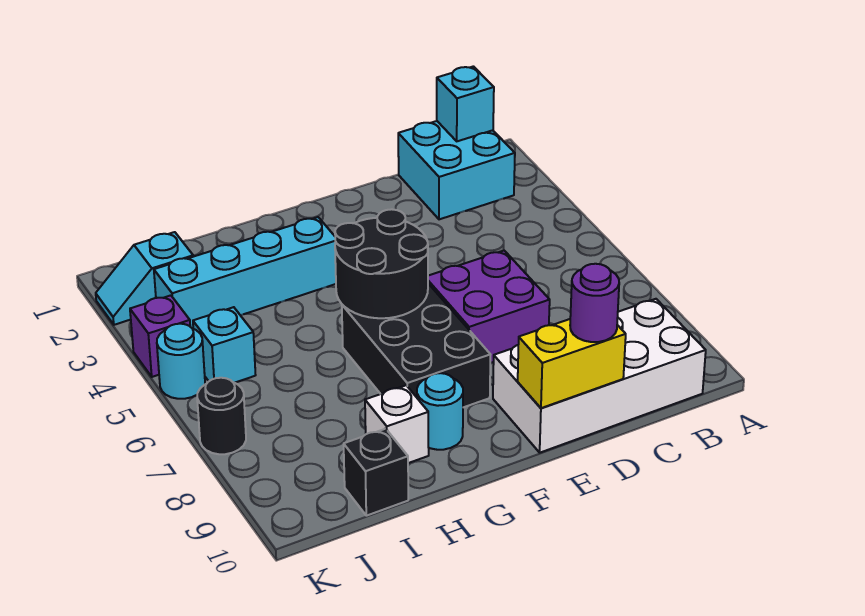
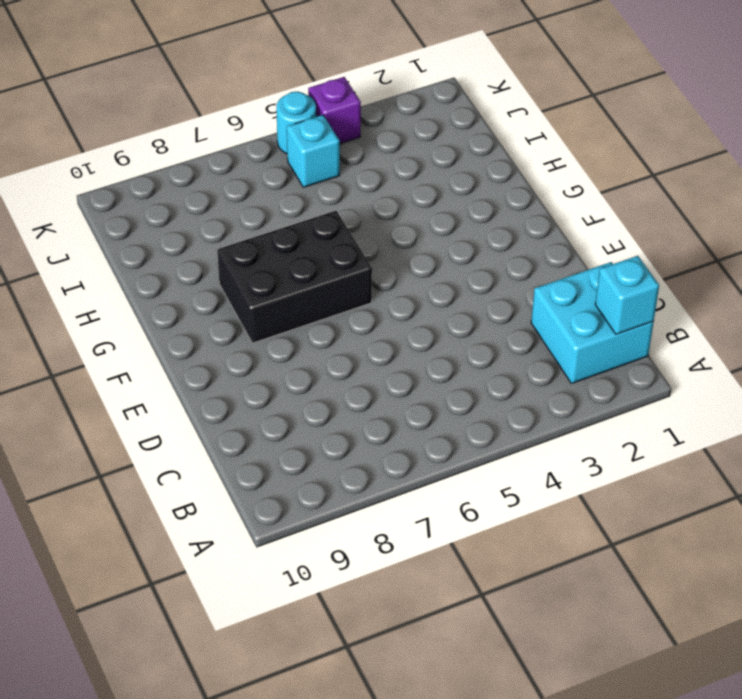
none -> white brick B9:E10 level 1
none -> purple brick D6:E7 level 1
none -> cyan brick G3:J3 level 1

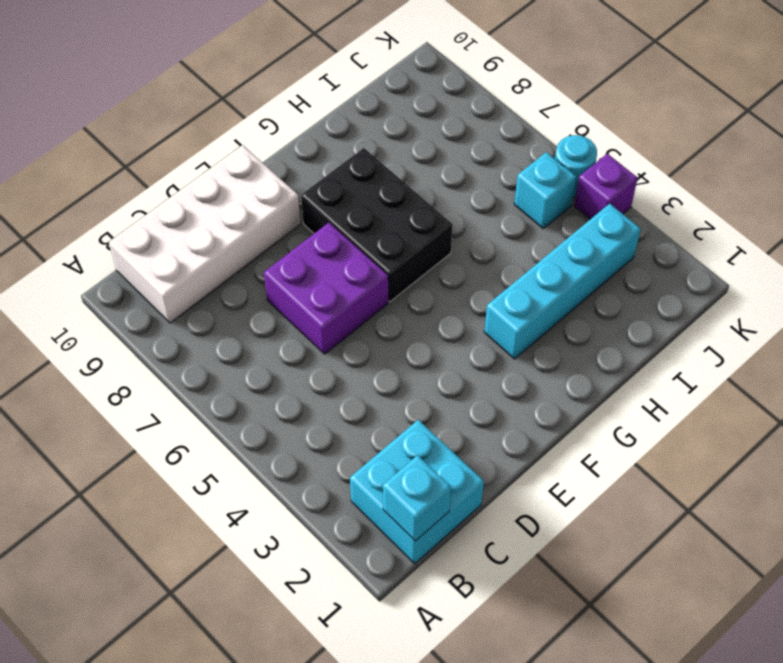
none -> cyan round brick G9 level 1
none -> white brick H9 level 1
none -> black brick I10 level 1

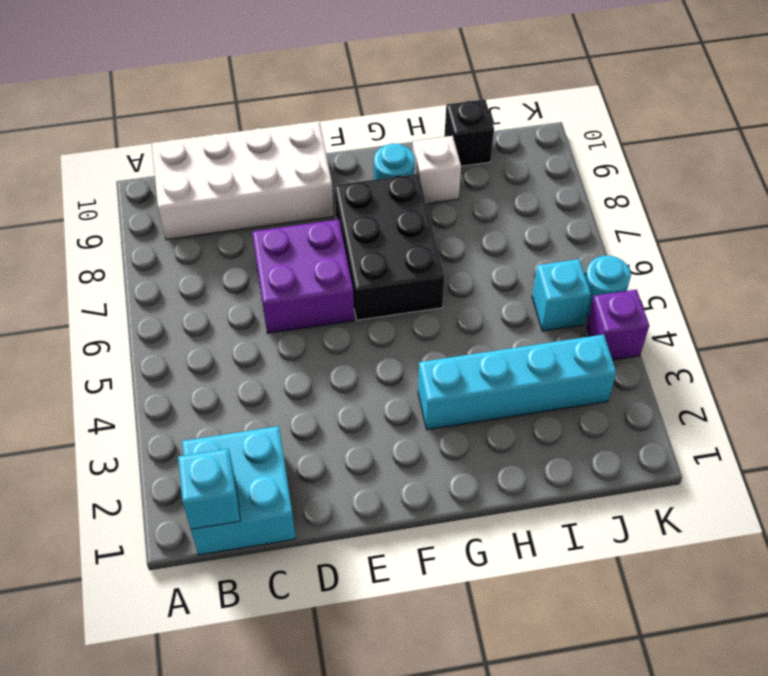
none -> cyan slope J2:K2 level 1 top J
none -> black round brick K7 level 1
none -> yellow brick D10:E10 level 2

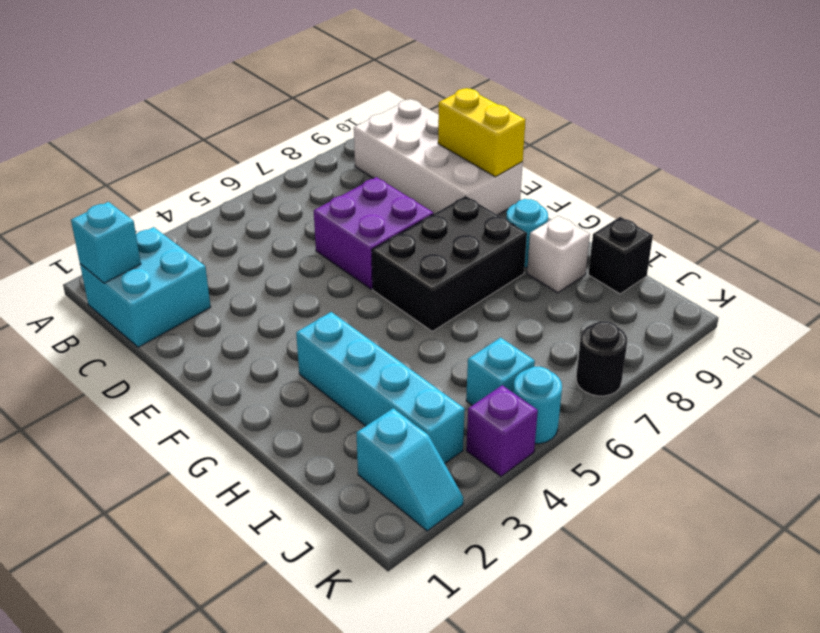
none -> black round brick F5:G6 level 2
none -> purple round brick D10 level 3

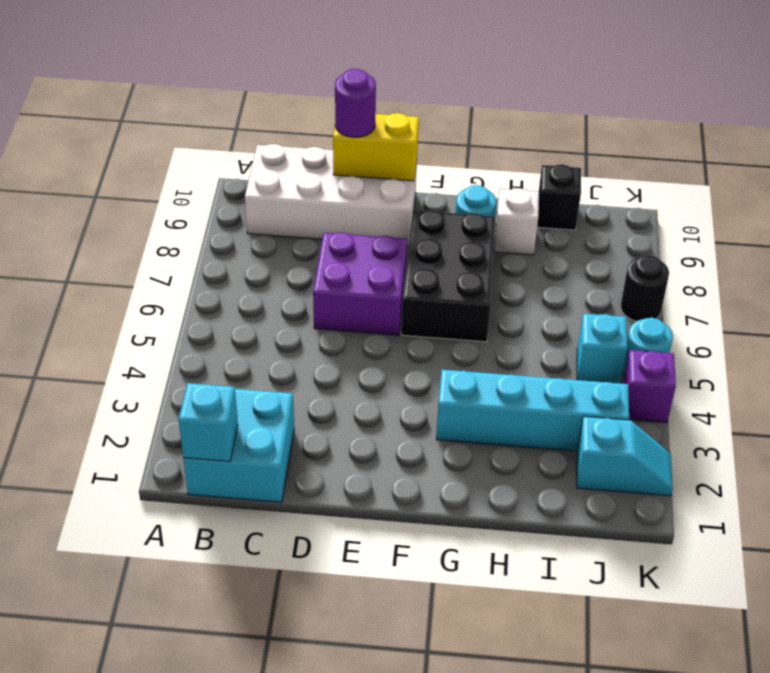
none -> black round brick F5:G6 level 2

